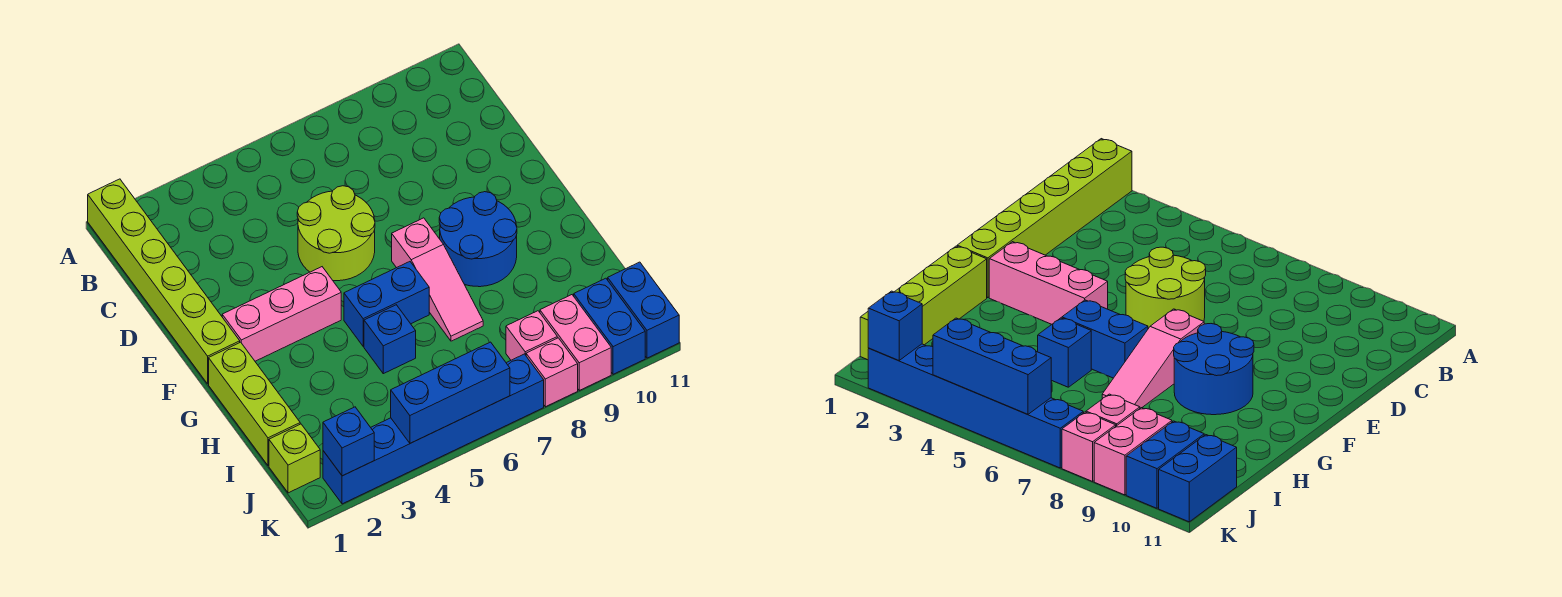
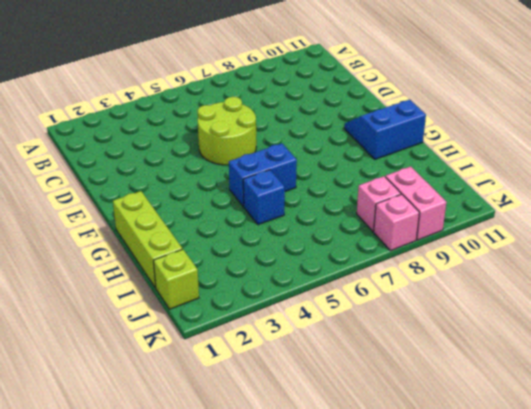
blue slope F10:G11 level 1 top G -> none
none -> lime brick A1:F1 level 1
none -> pink brick F2:F4 level 1
none -> pink slope F7:H7 level 1 top F

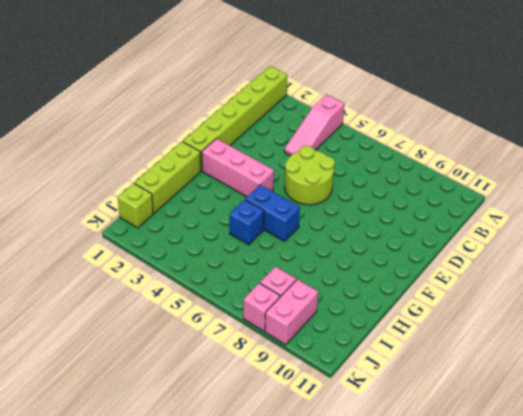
pink slope A4:C4 level 1 top A -> pink slope F7:H7 level 1 top F
none -> blue round brick F8:G9 level 1
none -> blue brick J10:K10 level 1
none -> blue brick J11:K11 level 1

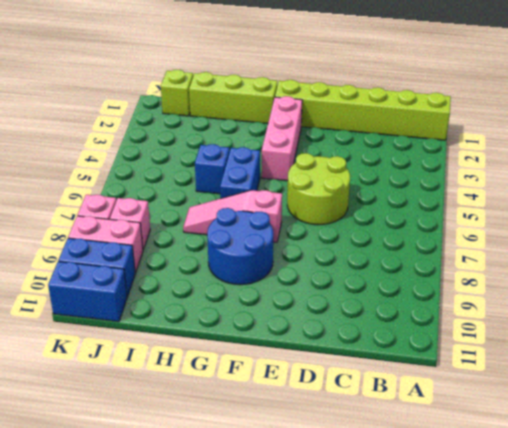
none -> blue brick K2:K7 level 1
none -> blue brick K2 level 2
none -> blue brick K4:K6 level 2

